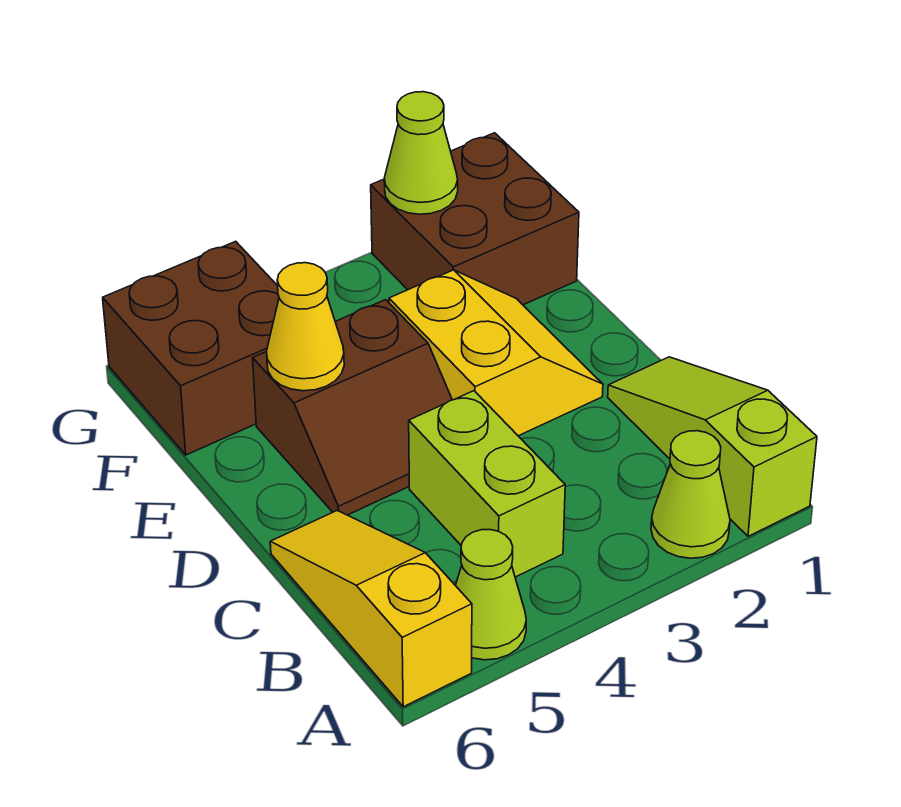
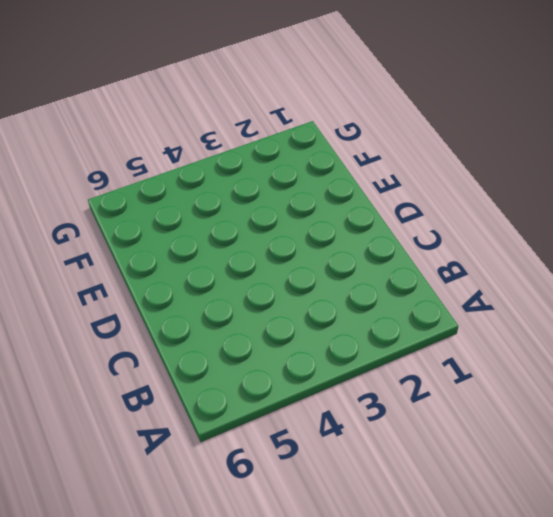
none -> lime slope A1:C1 level 1 top A
none -> lime cone A2 level 1

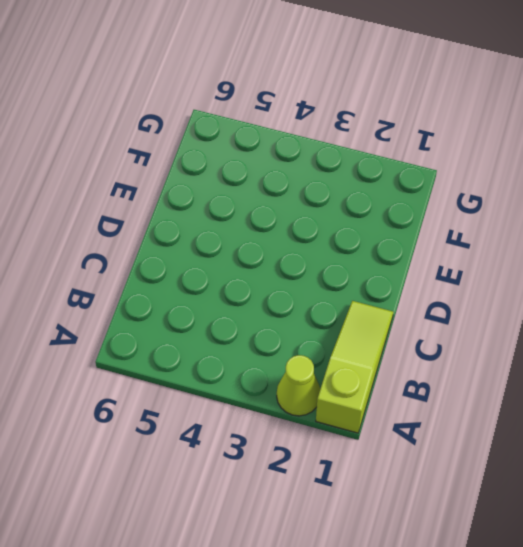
none -> lime cone A5 level 1
none -> yellow slope A6:C6 level 1 top A

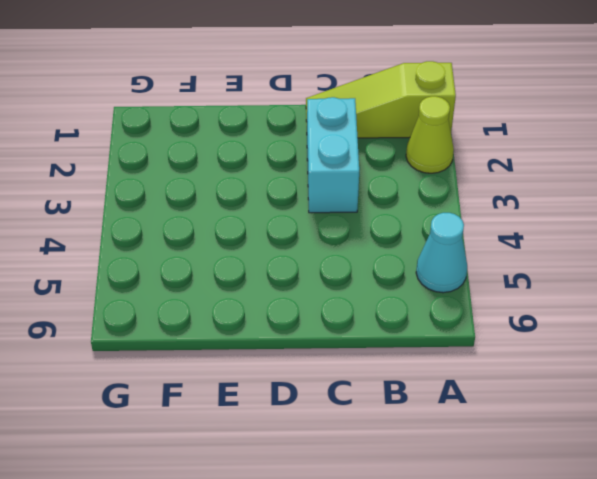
cyan cone A5 level 1 -> lime cone A5 level 1
cyan brick C2:C3 level 1 -> none
none -> yellow slope A6:C6 level 1 top A
none -> lime brick B4:C4 level 1

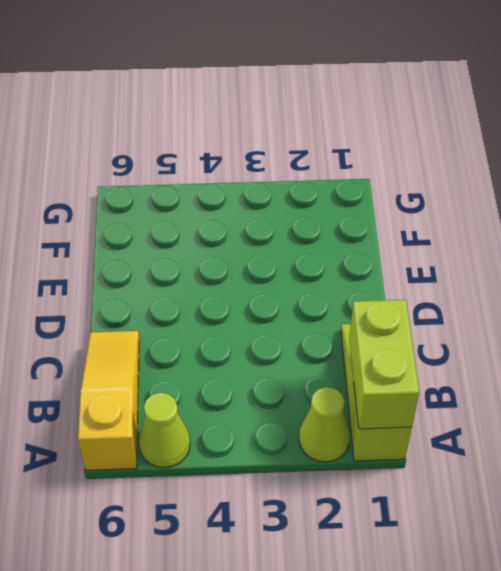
lime brick A1:B1 level 2 -> lime brick B4:C4 level 1
none -> yellow slope D2:E3 level 1 top 3
none -> brown slope D4:E5 level 1 top E

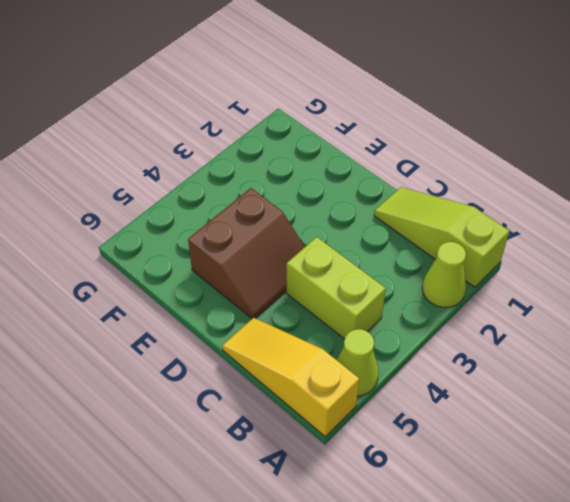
none -> yellow slope D2:E3 level 1 top 3
none -> brown brick F1:G2 level 1

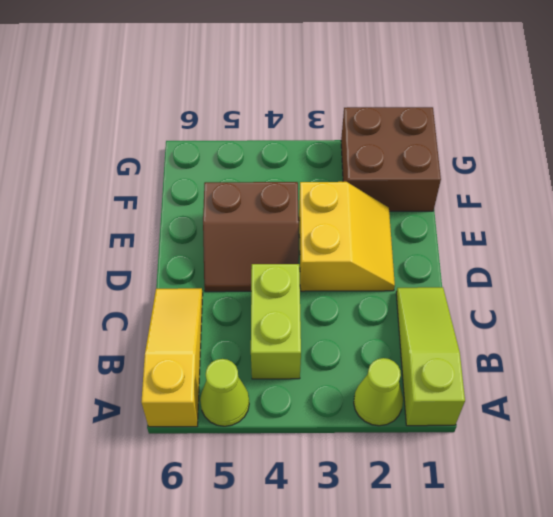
none -> brown brick F5:G6 level 1
none -> yellow cone E5 level 2

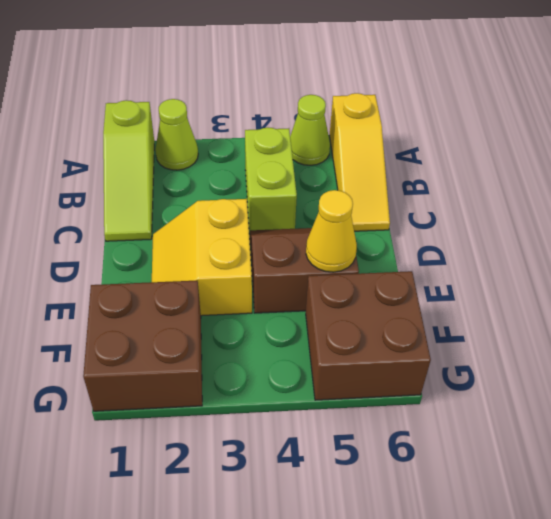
none -> lime cone G2 level 2

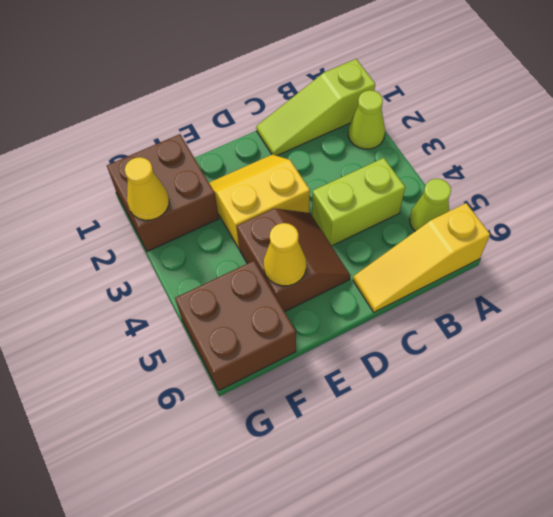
yellow cone G2 level 2 -> lime cone G2 level 2

